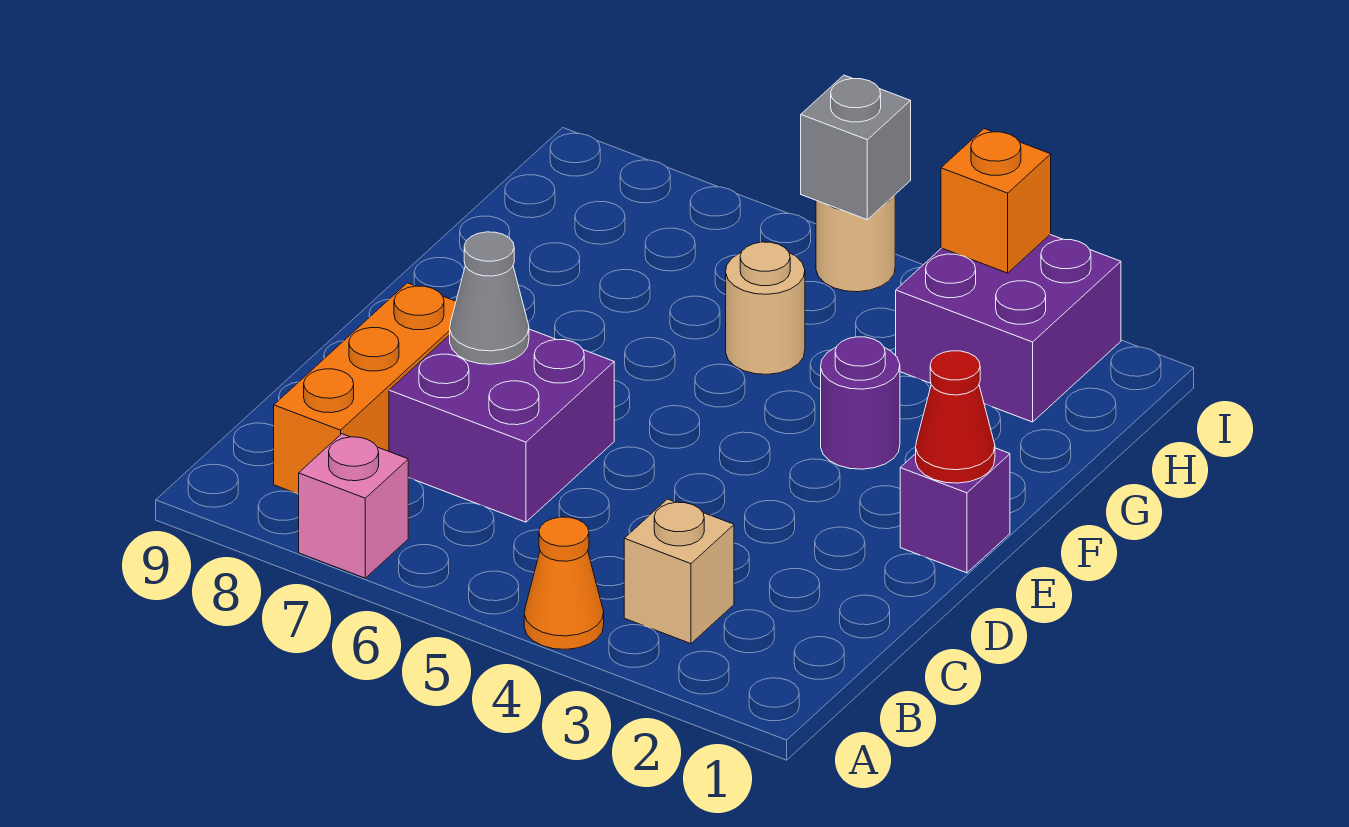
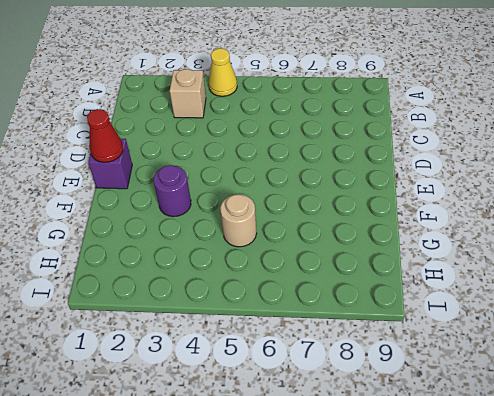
yellow cone A4 level 1 -> orange cone A4 level 1
none -> pink brick A7 level 1
none -> orange brick B8:D8 level 1
none -> purple brick C6:D7 level 1

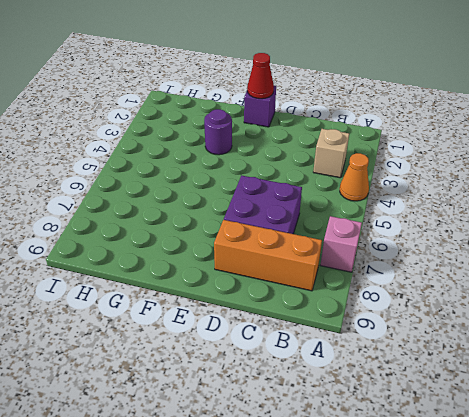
none -> tan round brick G5 level 1
none -> purple brick H2:I3 level 1
none -> tan round brick I5 level 1

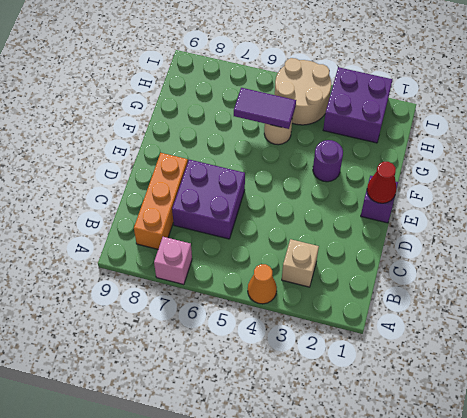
purple tile G5:G6 level 2 -> none
tan round brick H4:I5 level 1 -> tan round brick I5 level 1
none -> grey cone D7 level 2
none -> orange brick I3 level 2
none -> grey brick I5 level 2

